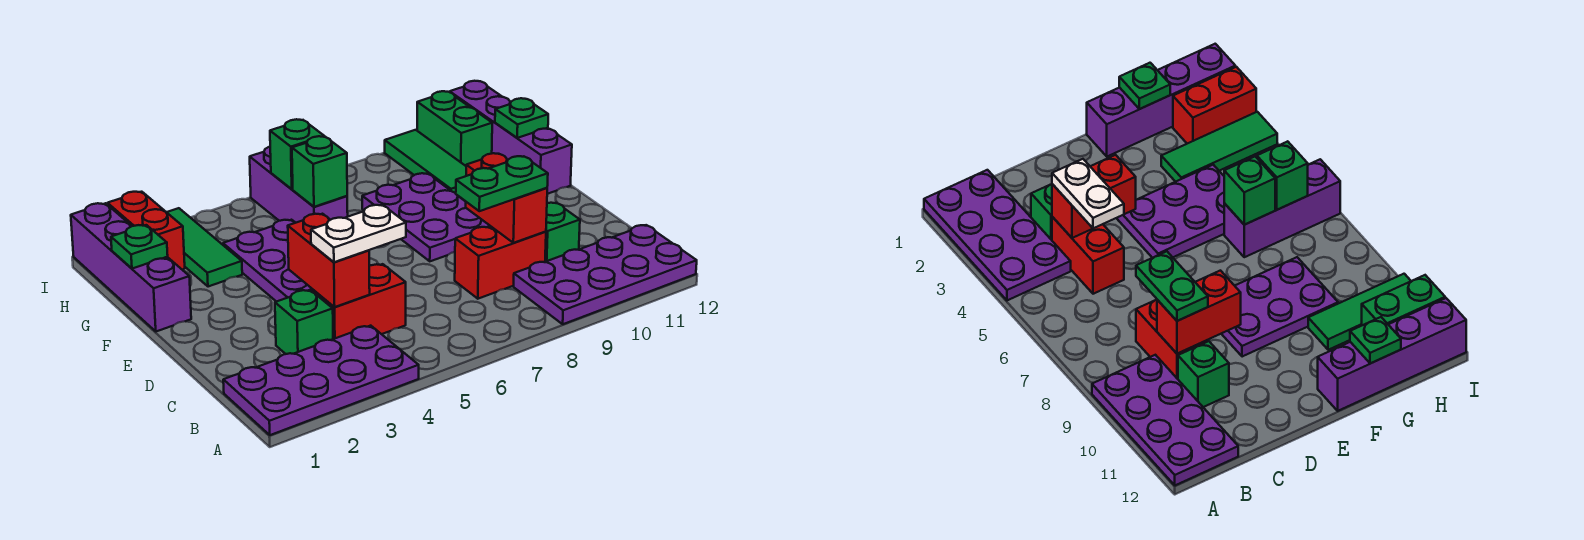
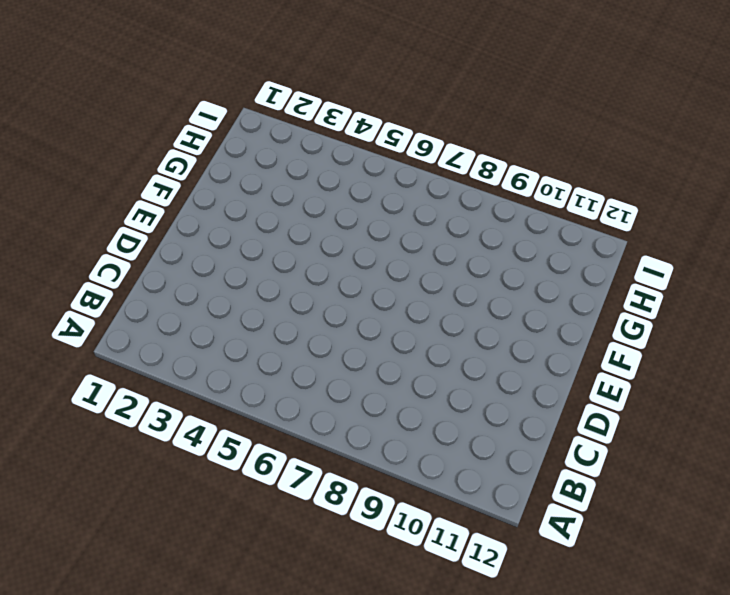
none -> purple plate A1:B4 level 1
none -> purple plate A9:B12 level 1
none -> green brick C3 level 1

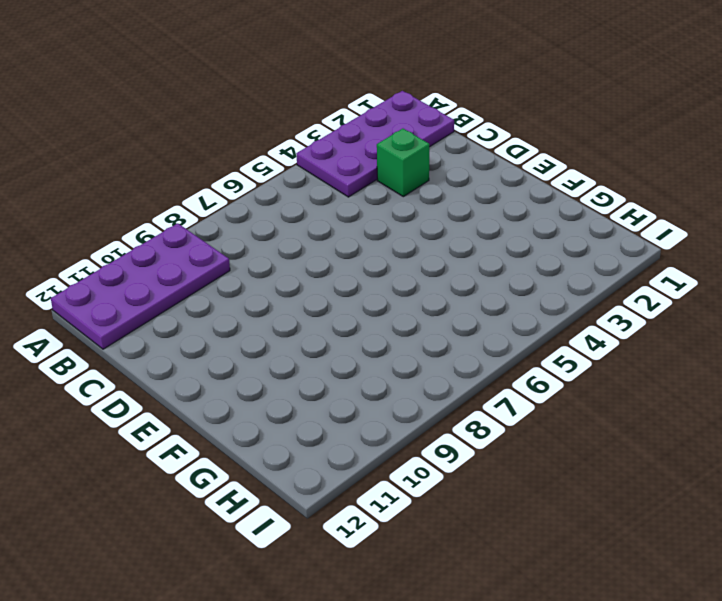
none -> red brick C4:C5 level 1
none -> red brick C8:C9 level 1
none -> green brick C10 level 1

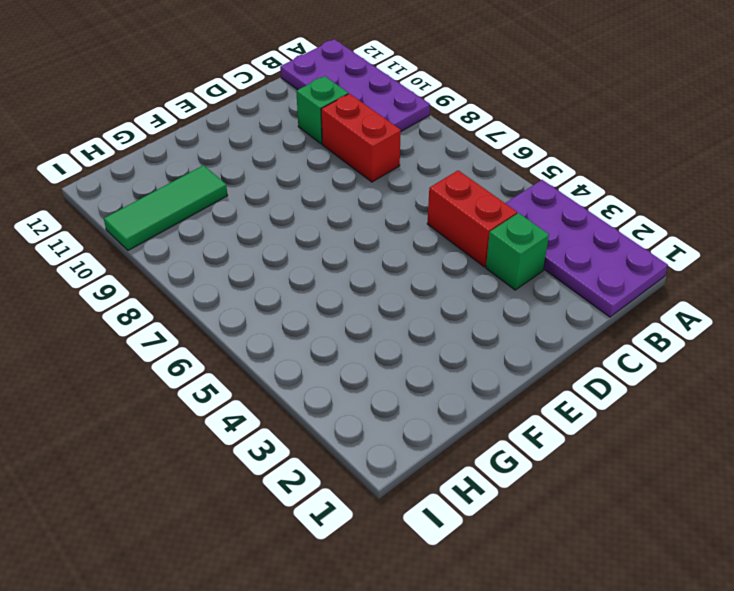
none -> purple plate E4:G5 level 1
none -> purple plate E8:G9 level 1
none -> purple brick F1:I1 level 1

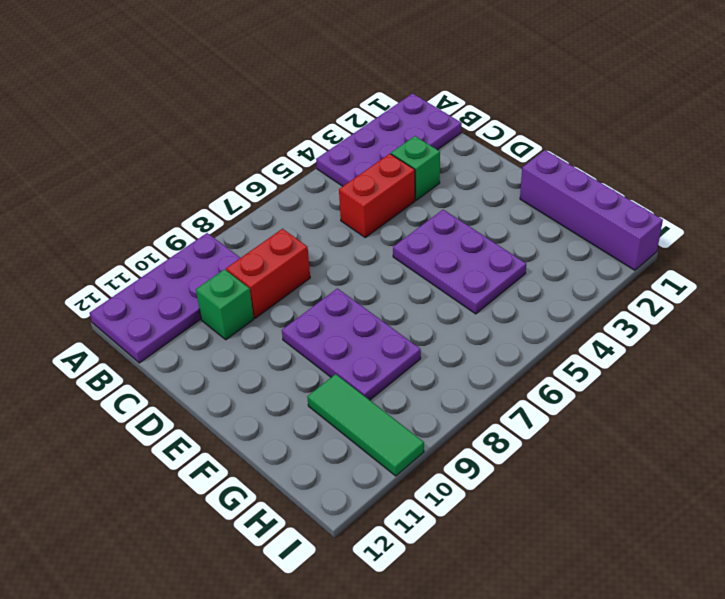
none -> purple brick F12:I12 level 1
none -> green tile G3:I3 level 1
none -> purple brick G6:I6 level 1

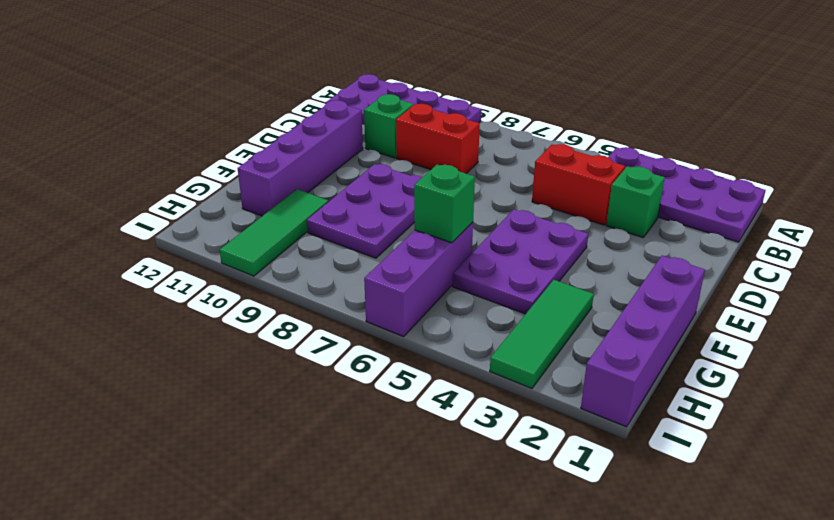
purple brick D11:G11 level 1 -> purple brick F12:I12 level 1
none -> red brick H2:I2 level 1
none -> green brick H11:I11 level 1
none -> red brick C4:D4 level 2

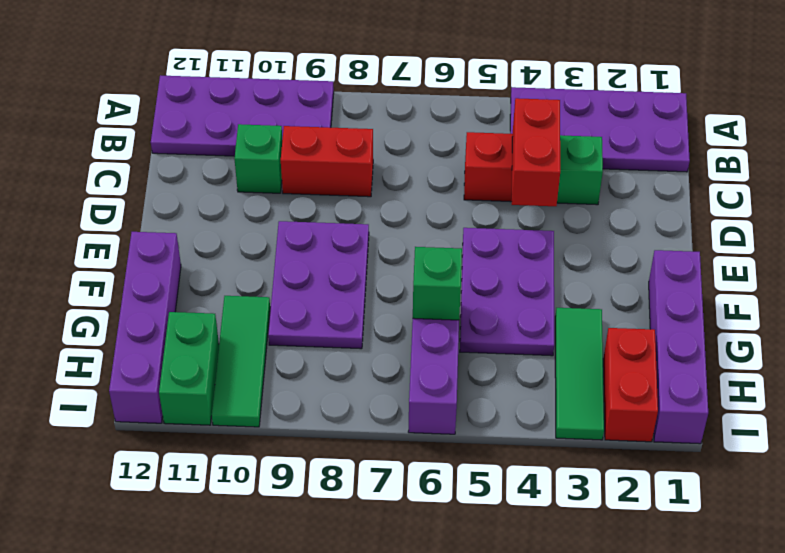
none -> red brick C9:D9 level 2
none -> green plate G1 level 2
none -> green plate G12 level 2

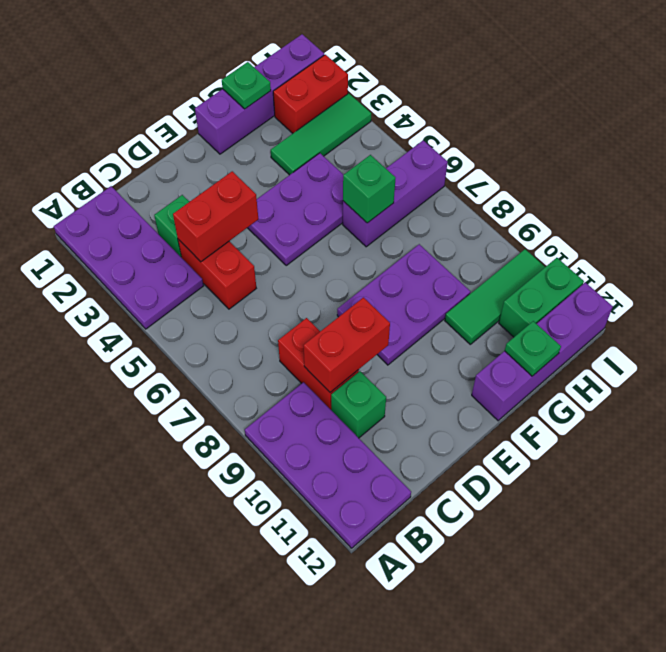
none -> green brick H6 level 2
none -> white plate C4:C5 level 3
none -> green plate C8:C9 level 3

